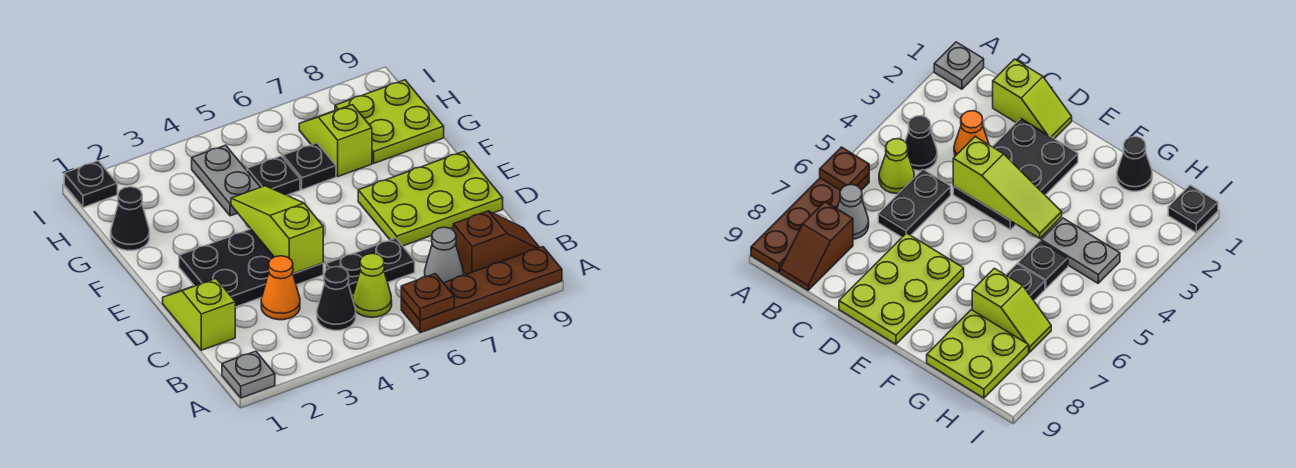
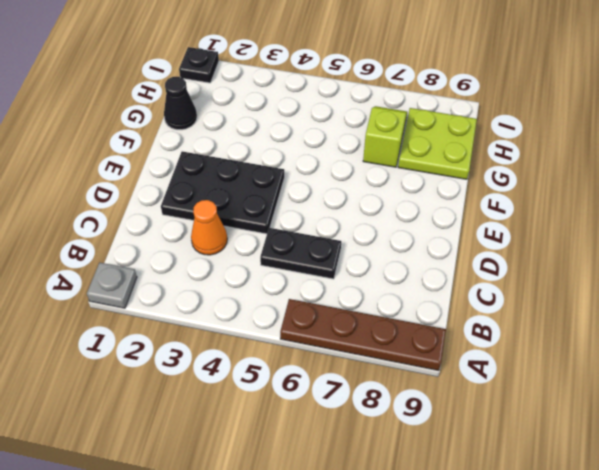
none -> black cone B4 level 1
none -> lime cone B5 level 1
none -> grey cone B7 level 1

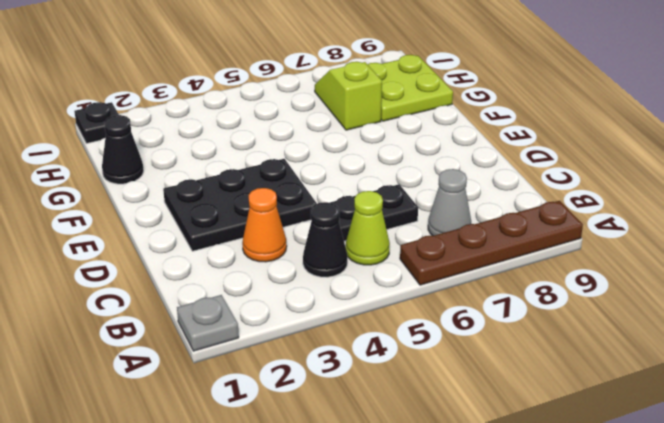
none -> brown slope B8:B9 level 1 top 8
none -> lime slope C1:D1 level 1 top C
none -> lime plate D7:E9 level 1

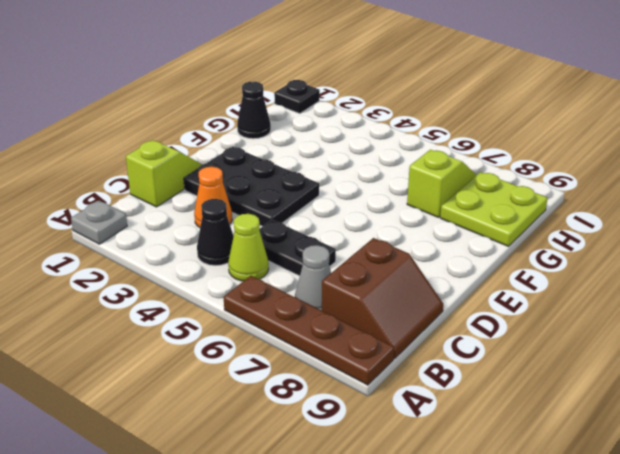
brown slope B8:C9 level 1 top 8 -> brown slope B8:B9 level 1 top 8
none -> lime plate D7:E9 level 1
none -> grey plate G4:H4 level 1
none -> black plate G5 level 1

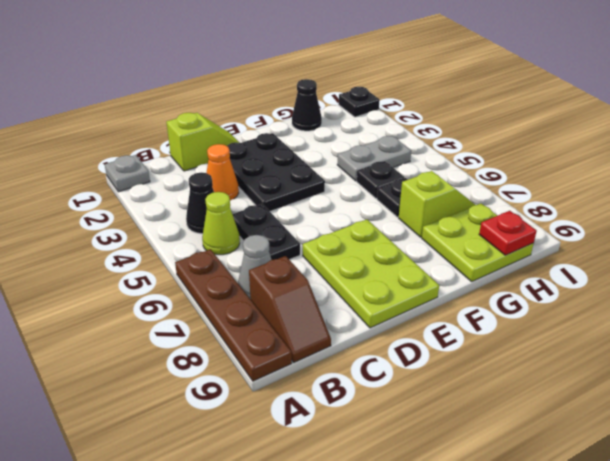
red plate H9 level 2 -> none
none -> brown plate A6 level 2
none -> lime slope D4:F4 level 2 top D

